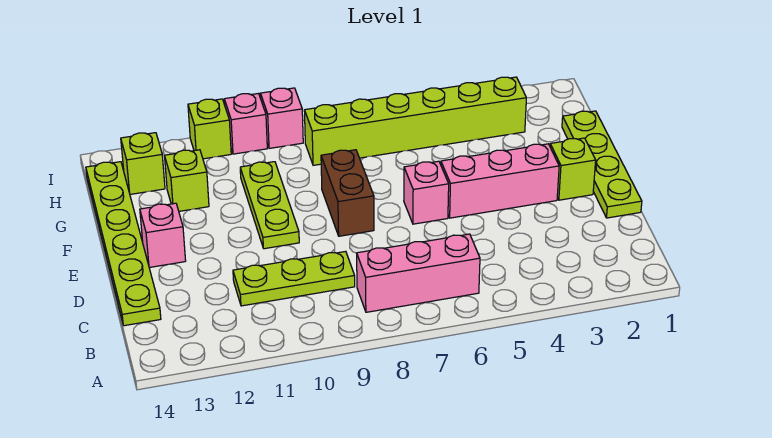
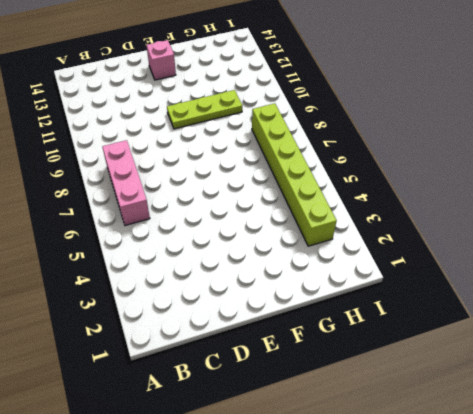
none -> lime plate C9:C11 level 1
none -> lime plate C14:H14 level 1
none -> lime plate D1:G1 level 1

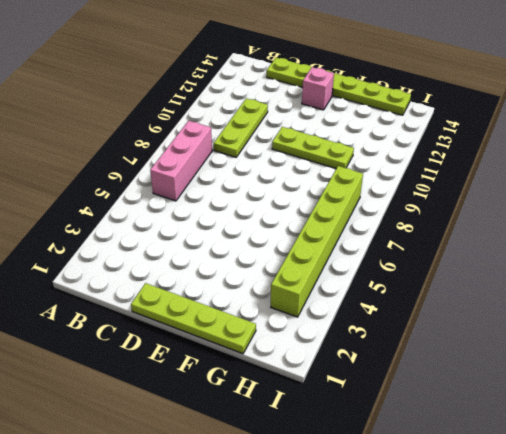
none -> lime brick E2 level 1
none -> pink brick E3:E5 level 1
none -> pink brick E6 level 1

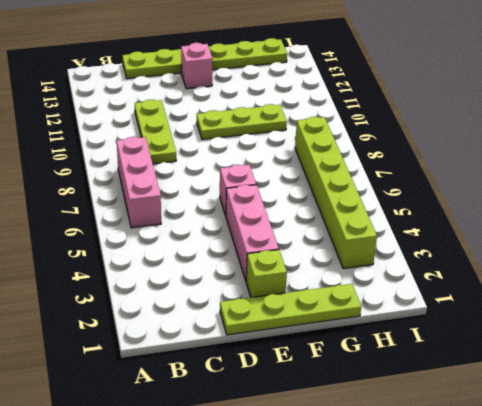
none -> brown brick E8:F8 level 1
none -> lime brick G12 level 1
none -> lime brick H13 level 1

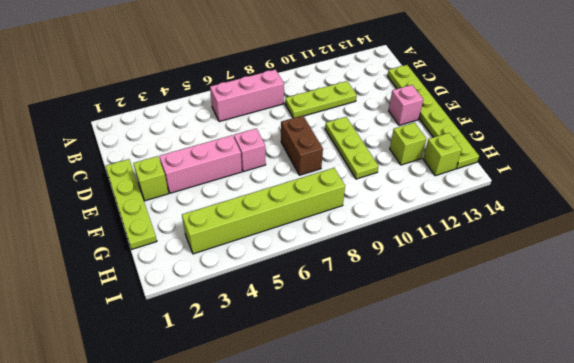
none -> pink brick I9 level 1
none -> pink brick I10 level 1
none -> lime brick I11 level 1

